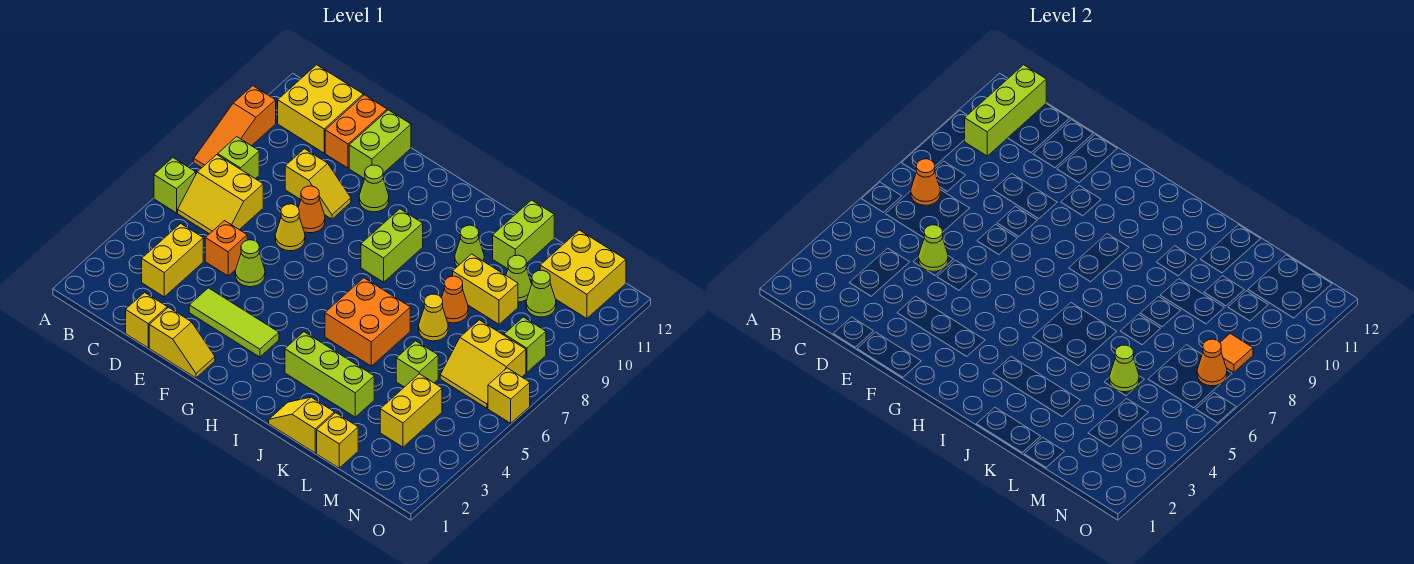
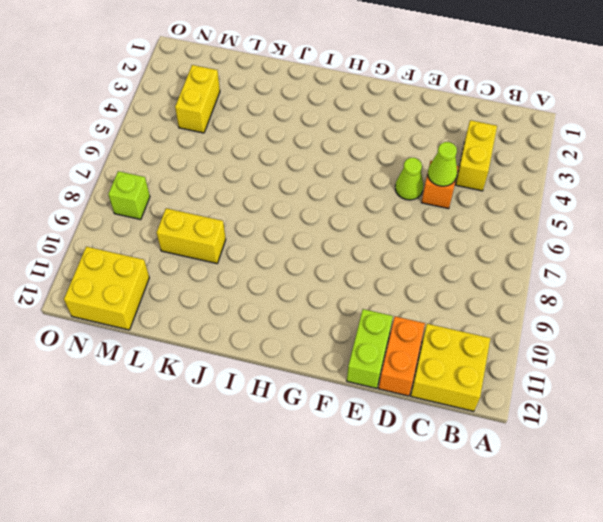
none -> lime brick A6 level 1
none -> orange slope A8:A10 level 1 top 10
none -> yellow slope B6:C7 level 1 top 7
none -> lime brick B8 level 1

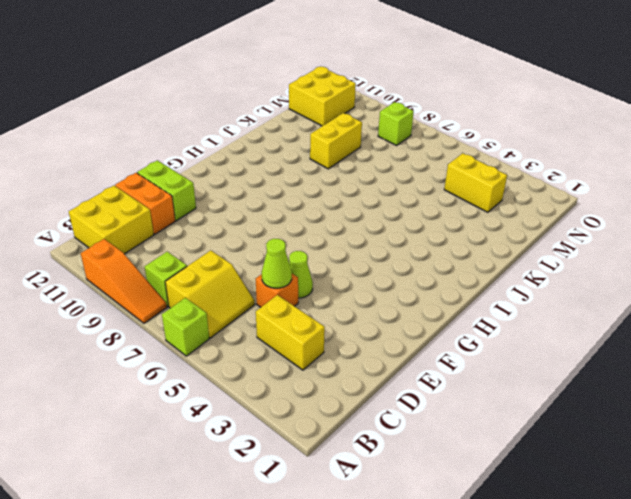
none -> yellow brick D1 level 1
none -> yellow slope D9:E9 level 1 top D
none -> yellow slope E1:F1 level 1 top E
none -> lime tile E3:G3 level 1

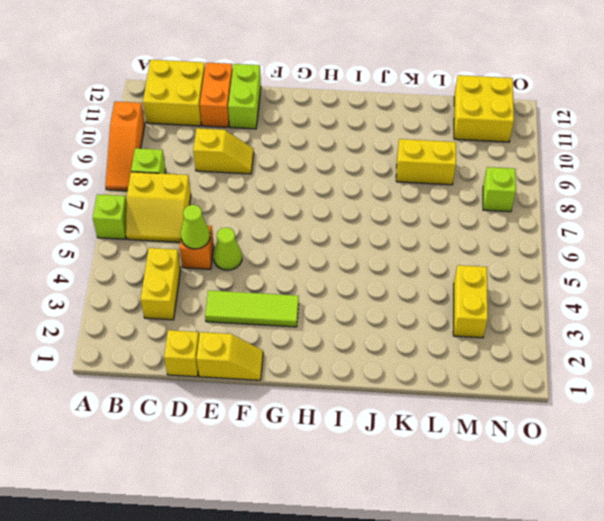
none -> yellow cone E7 level 1
none -> orange cone E8 level 1
none -> lime cone F10 level 1
none -> lime brick H8:H9 level 1

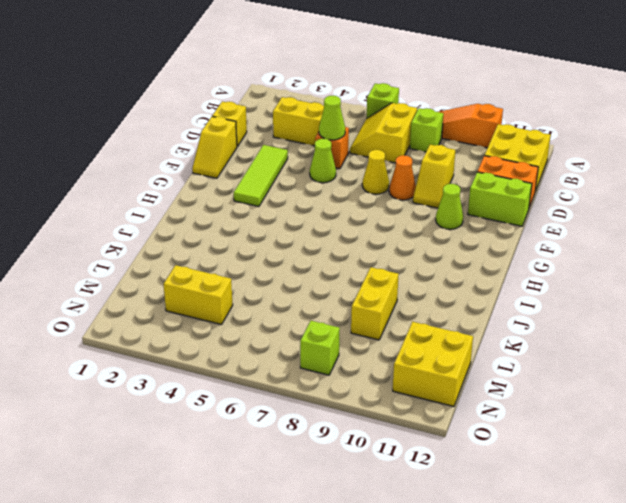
none -> lime brick H8:H9 level 1
none -> lime brick I3:K3 level 1
none -> orange brick I5:J6 level 1
none -> yellow slope J1:K1 level 1 top K

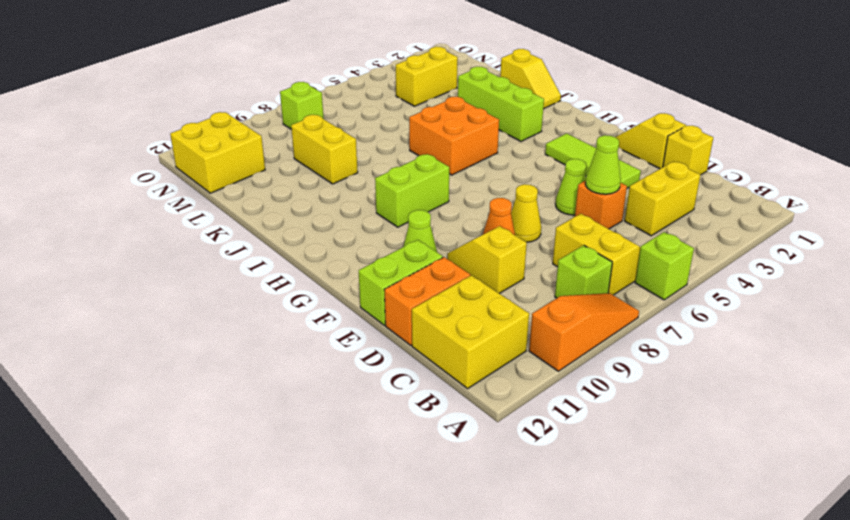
none -> lime cone J10 level 1
none -> yellow cone K7 level 1
none -> orange cone K8 level 1
none -> lime brick K11:K12 level 1

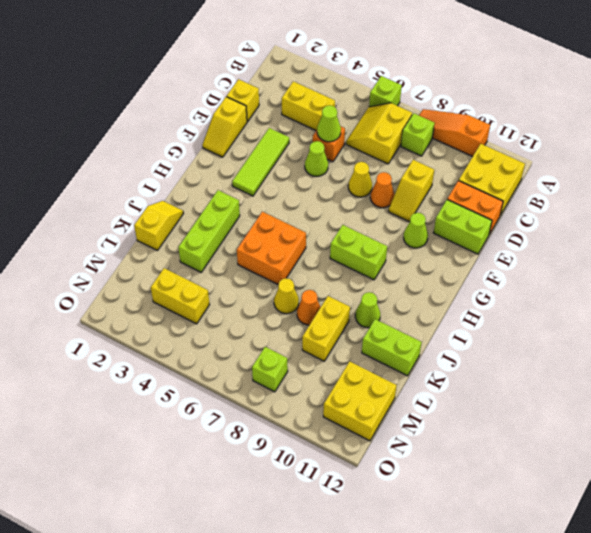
none -> yellow brick L1 level 1
none -> lime brick L5 level 1
none -> lime cone L10 level 1
none -> yellow slope M6:N7 level 1 top 7

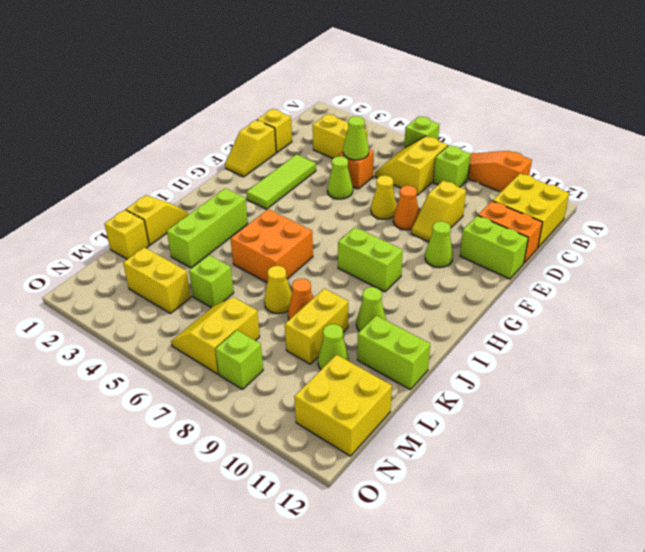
none -> lime cone M10 level 1
none -> yellow brick O6 level 1
none -> orange cone B7 level 2
none -> lime brick B10:B12 level 2

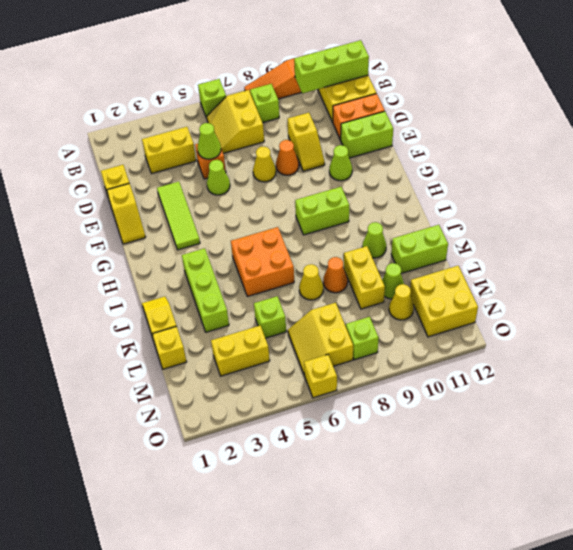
yellow cone M10 level 1 -> lime cone M10 level 1
none -> orange cone B7 level 2
none -> lime cone L5 level 2
none -> orange cone N7 level 2
none -> orange tile N8 level 2

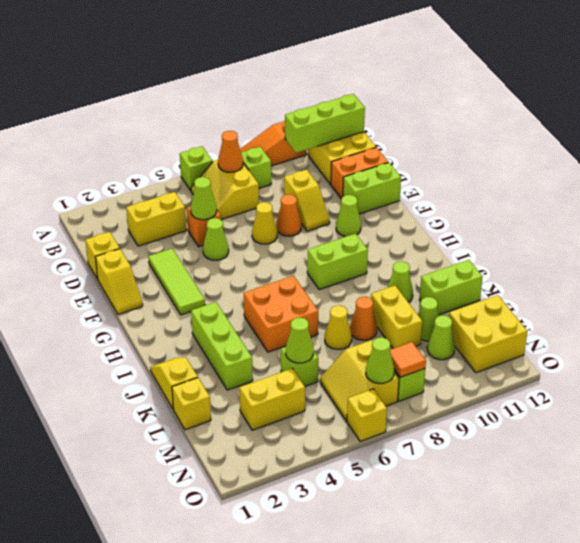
lime cone N7 level 2 -> orange cone N7 level 2

